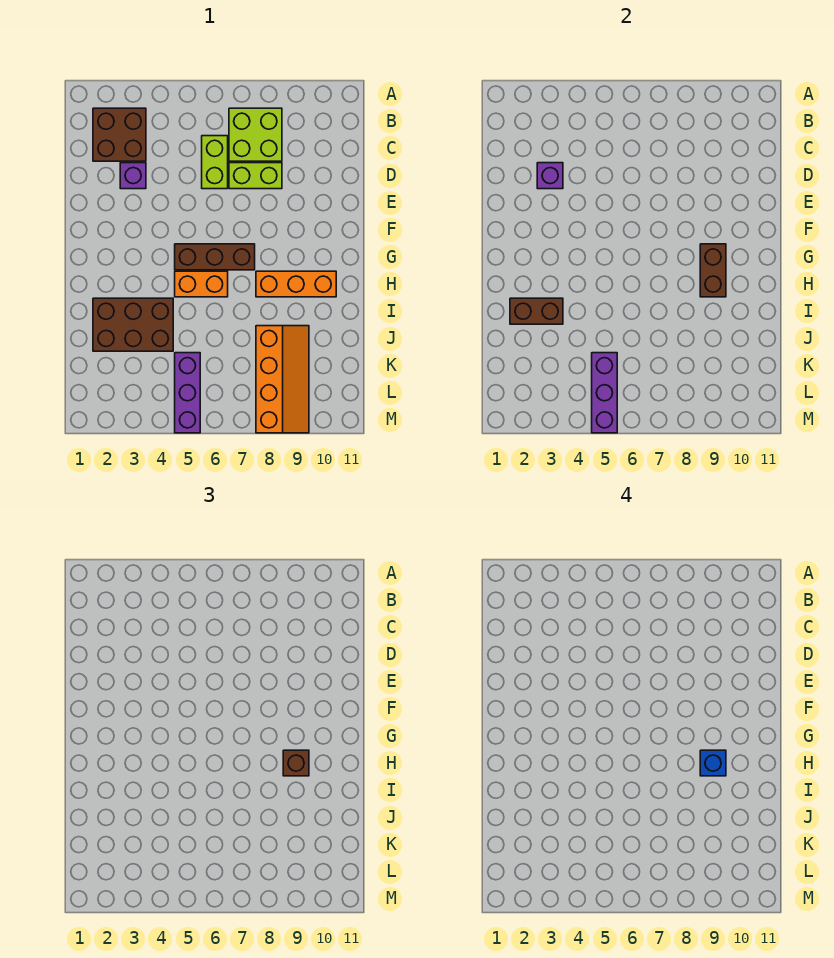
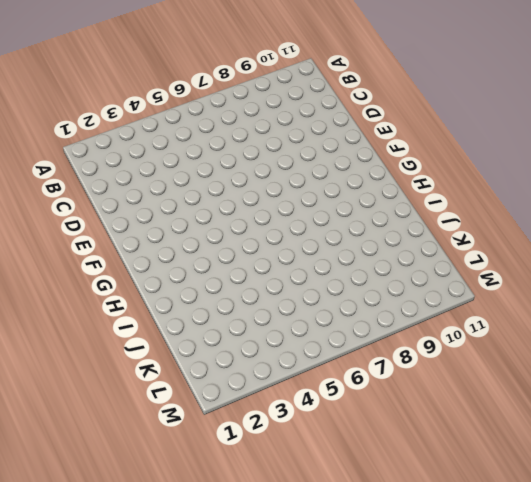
none -> brown brick B2:C3 level 1
none -> lime brick B7:C8 level 1
none -> lime brick C6:D6 level 1

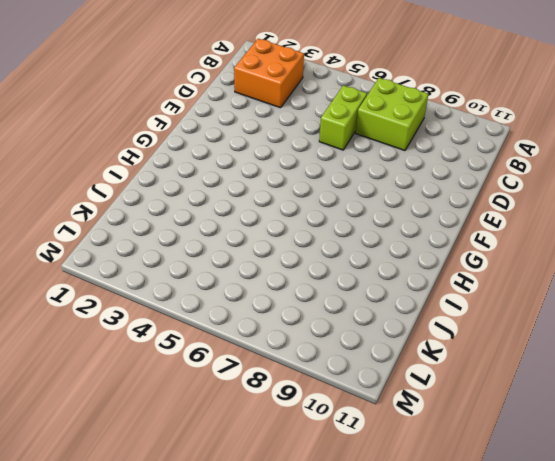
orange brick B2:C3 level 1 -> brown brick B2:C3 level 1
none -> purple brick D3 level 1
none -> lime brick D7:D8 level 1
none -> brown brick G5:G7 level 1

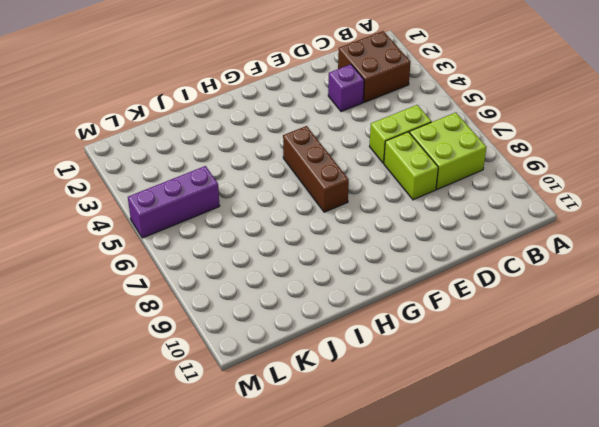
none -> orange brick H5:H6 level 1
none -> orange brick H8:H10 level 1
none -> brown brick I2:J4 level 1

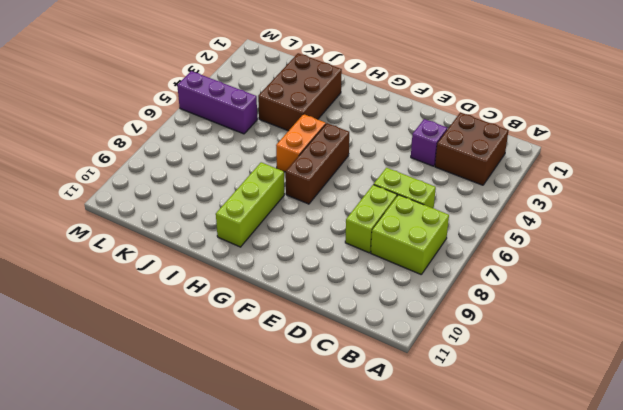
lime brick H8:H10 level 1 -> orange brick H8:H10 level 1
none -> orange slope J8:M9 level 1 top 8
none -> purple brick D3 level 2
none -> brown brick G9:H9 level 2

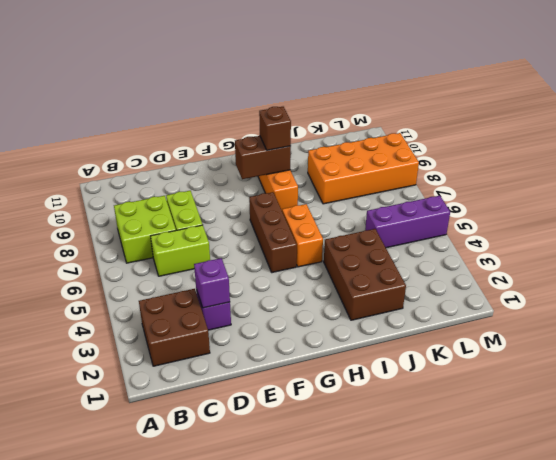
orange brick J8:M9 level 1 -> orange slope J8:M9 level 1 top 8
none -> brown brick I2:I3 level 2
none -> purple brick K5:M5 level 2
none -> blue brick H9 level 4

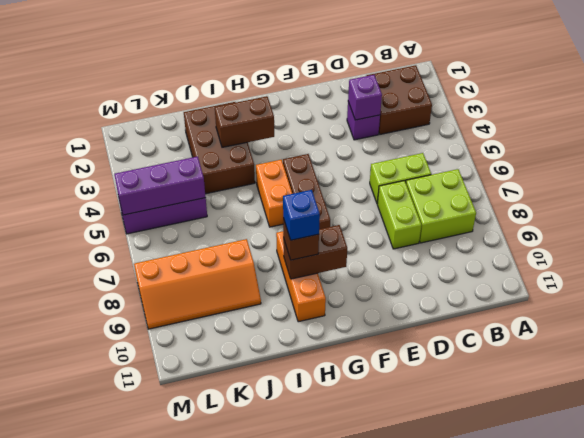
brown brick H3:I3 level 2 -> brown brick I2:I3 level 2

